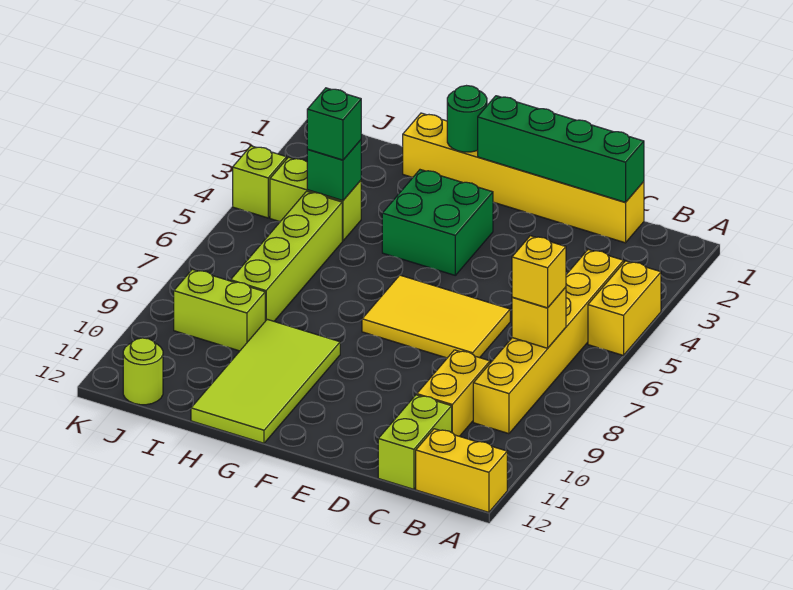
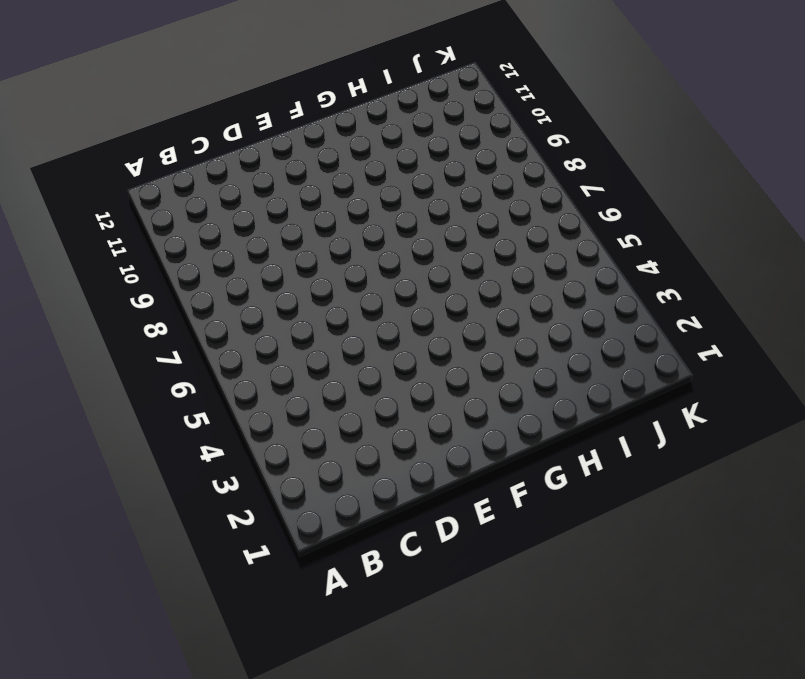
none -> yellow brick A4:A5 level 1
none -> yellow brick A12:B12 level 1
none -> yellow brick B4:B9 level 1

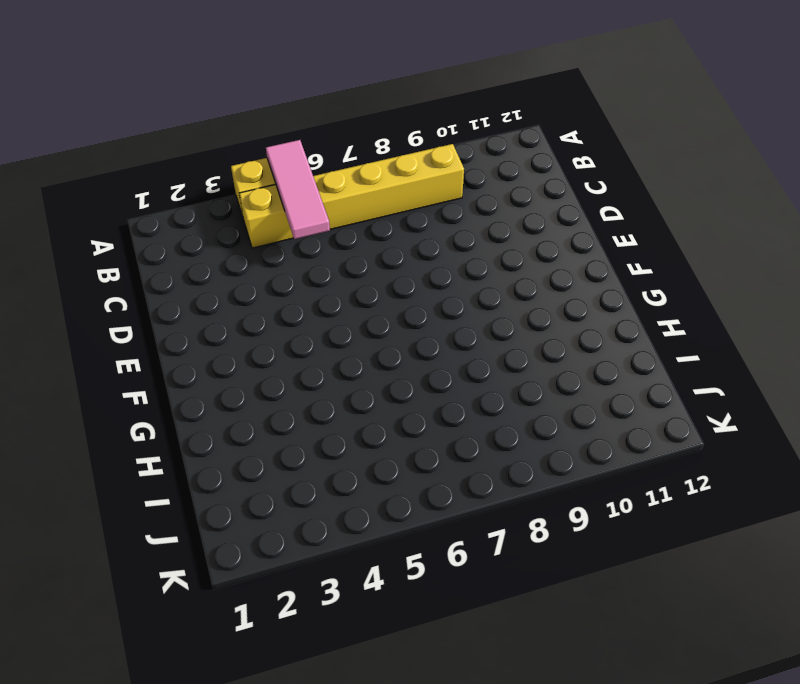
pink tile A5:C5 level 2 -> none
none -> yellow brick A12:B12 level 1
none -> yellow brick C1:H1 level 1
none -> yellow brick C9:C10 level 1

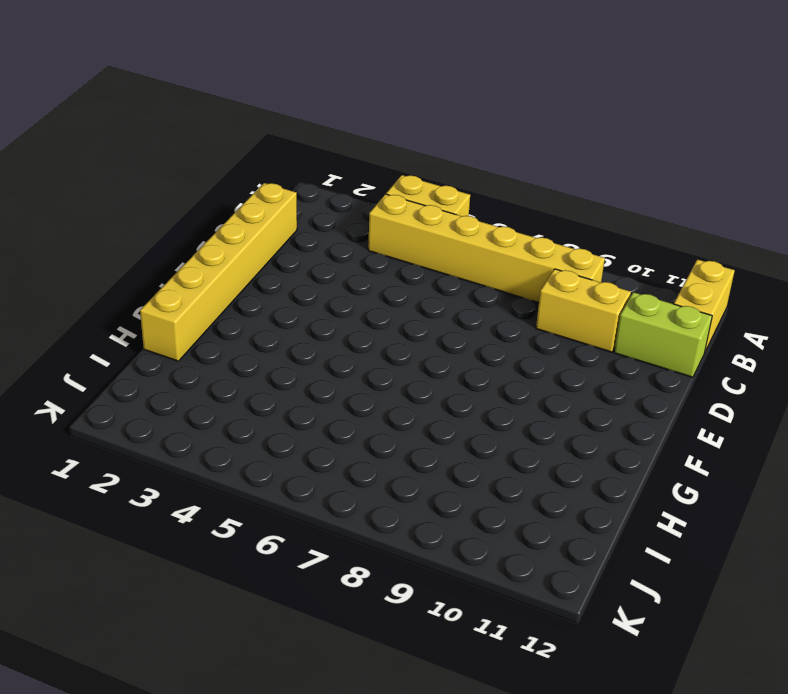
none -> yellow tile D6:F7 level 1
none -> green brick F3:G4 level 1
none -> lime tile G9:H12 level 1

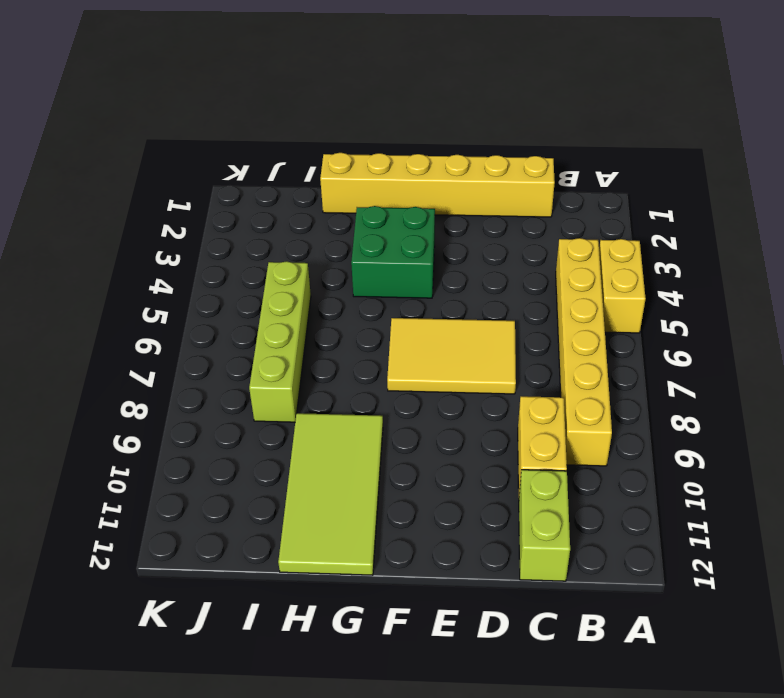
none -> yellow brick A12:B12 level 1
none -> lime brick I4:J4 level 1
none -> lime brick I9:J9 level 1

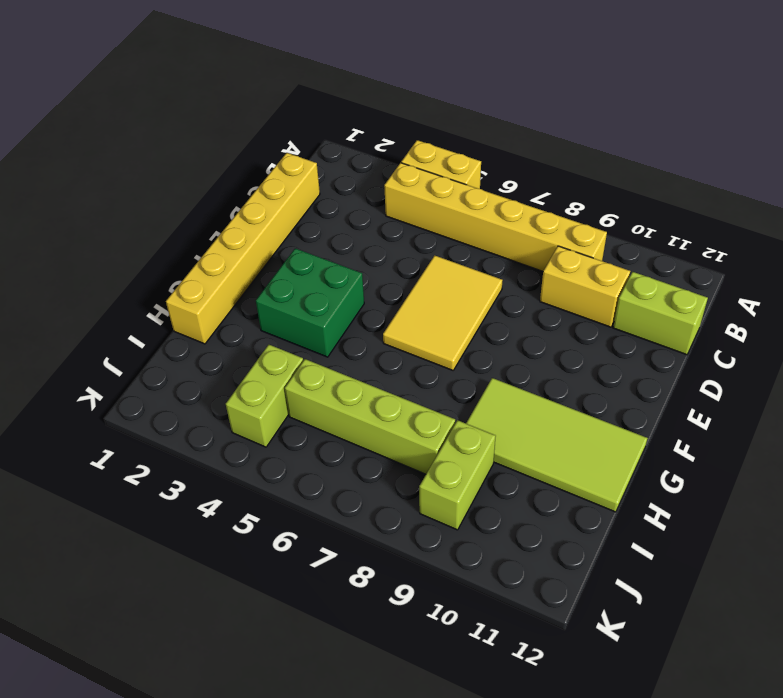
none -> yellow brick A12:B12 level 1
none -> lime round brick J12 level 1
none -> lime brick K4 level 1

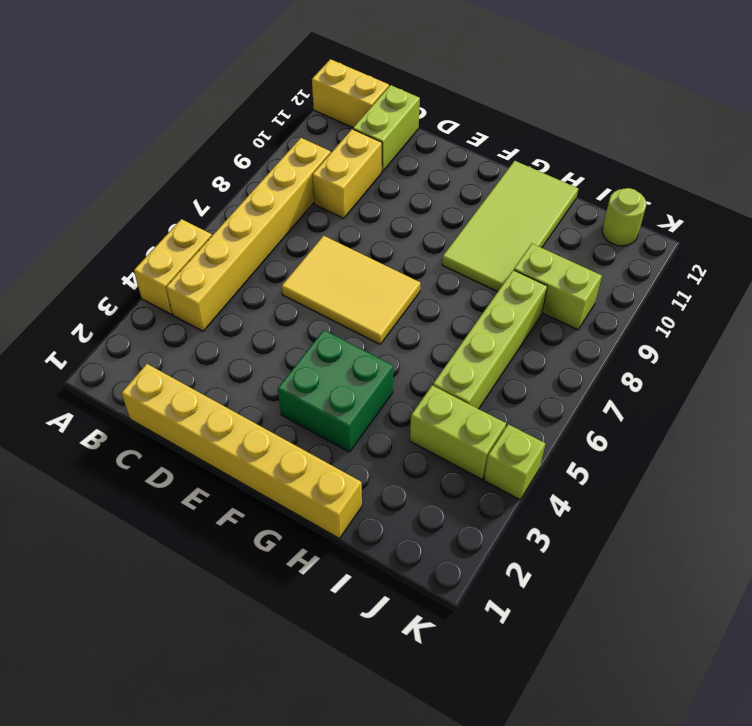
none -> yellow brick B7 level 2
none -> green brick C1:F1 level 2
none -> green round brick G1 level 2

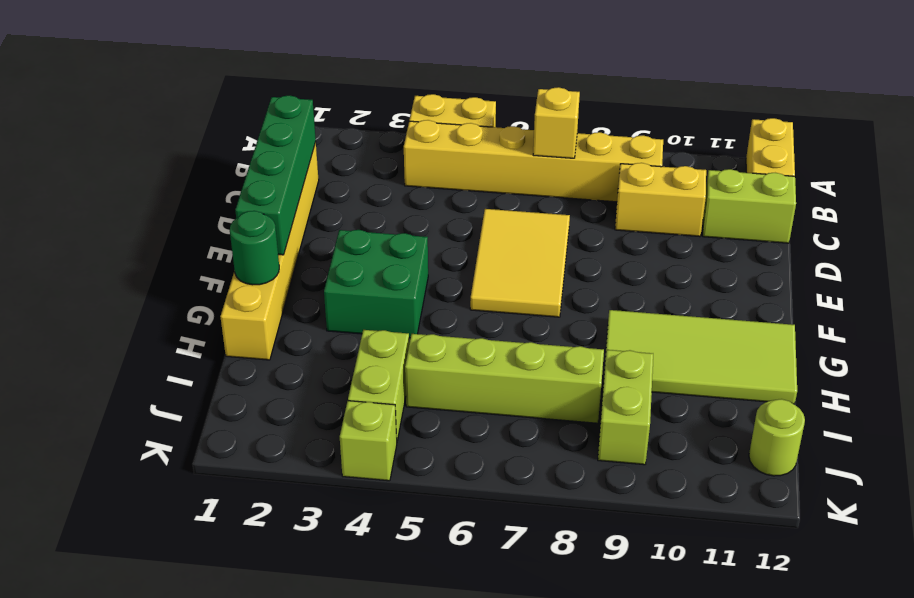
none -> green brick I4 level 2
none -> yellow brick B7 level 3
none -> green brick I4 level 3

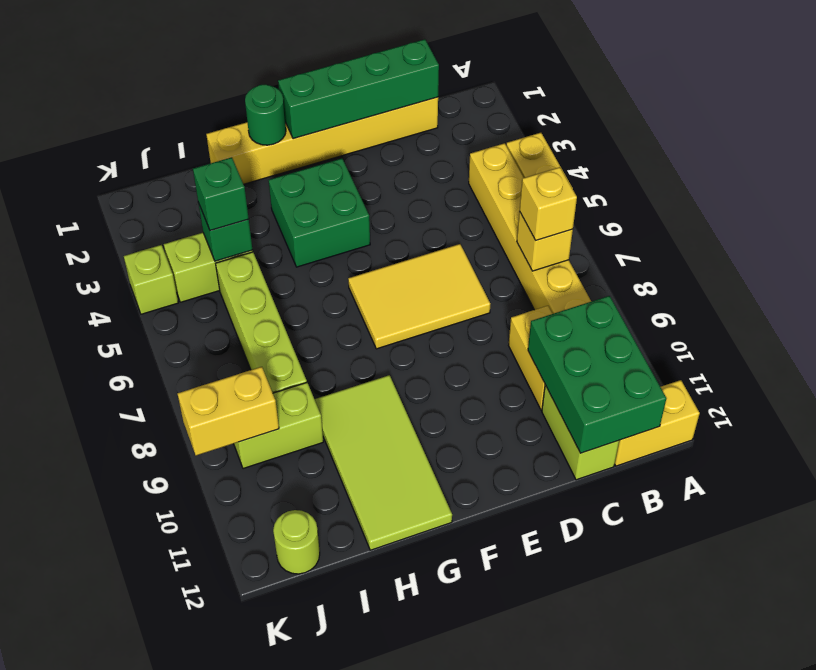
green brick B10:C12 level 2 -> none
yellow brick J9:K9 level 2 -> none

